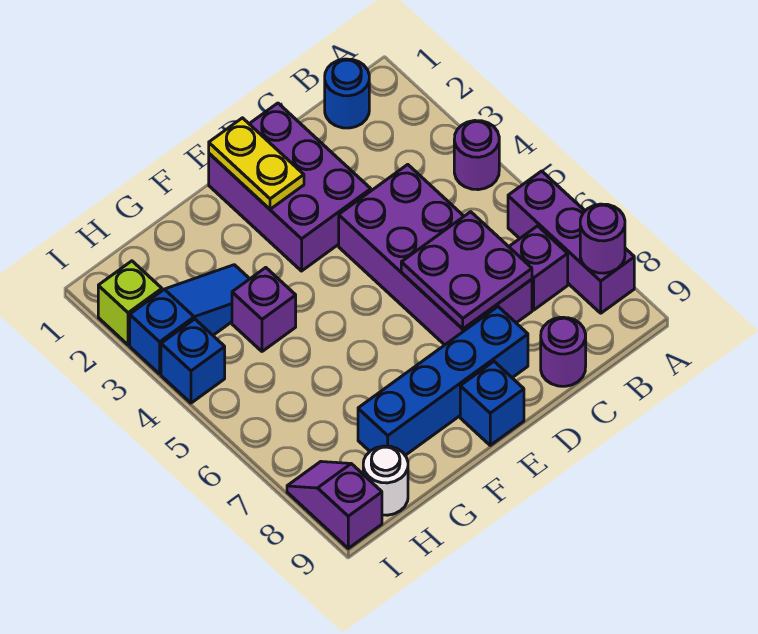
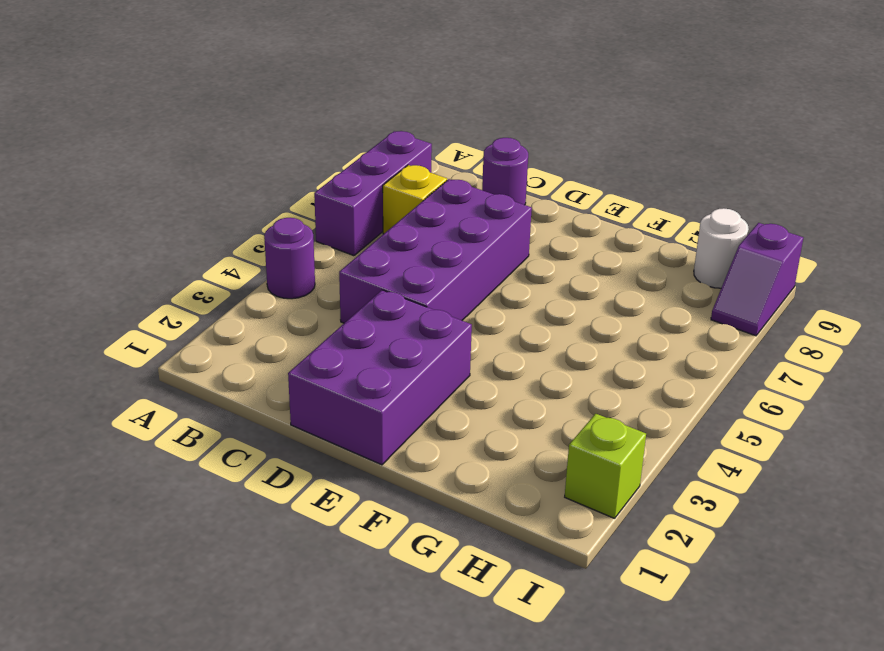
yellow brick B7 level 1 -> purple brick B7 level 1
none -> blue round brick B1 level 1
none -> blue brick D8:G8 level 1
none -> blue brick E9 level 1

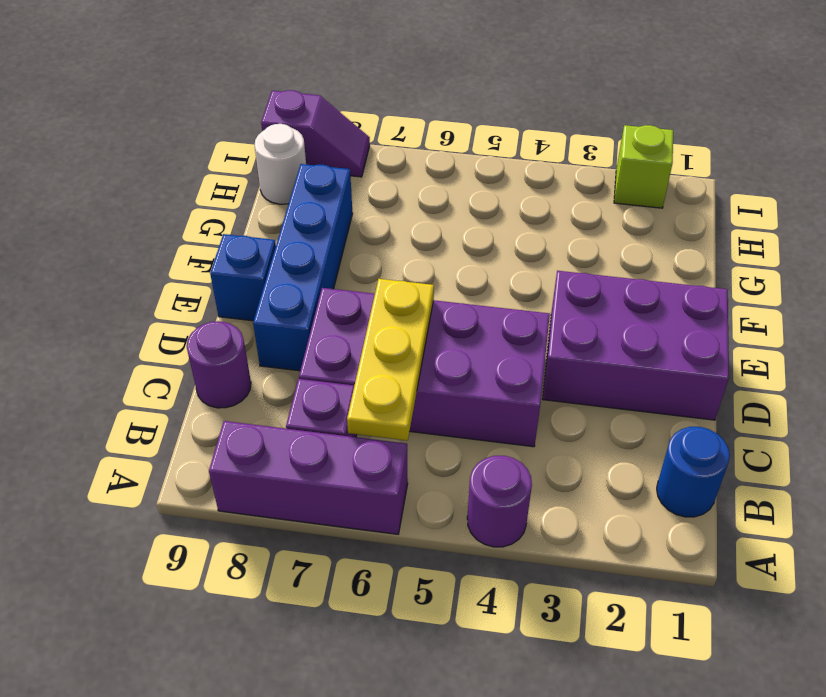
yellow plate B6:D6 level 2 -> purple plate C6:D7 level 2
none -> blue slope G3:I3 level 1 top I
none -> purple brick G4 level 1
none -> blue brick I4 level 1

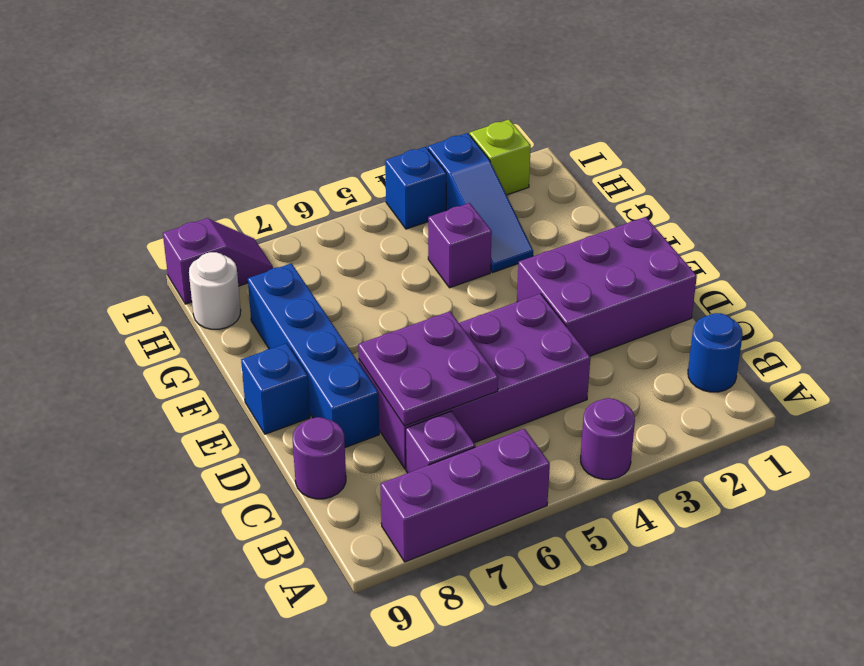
none -> purple round brick A8 level 2
none -> yellow plate E1:E2 level 2

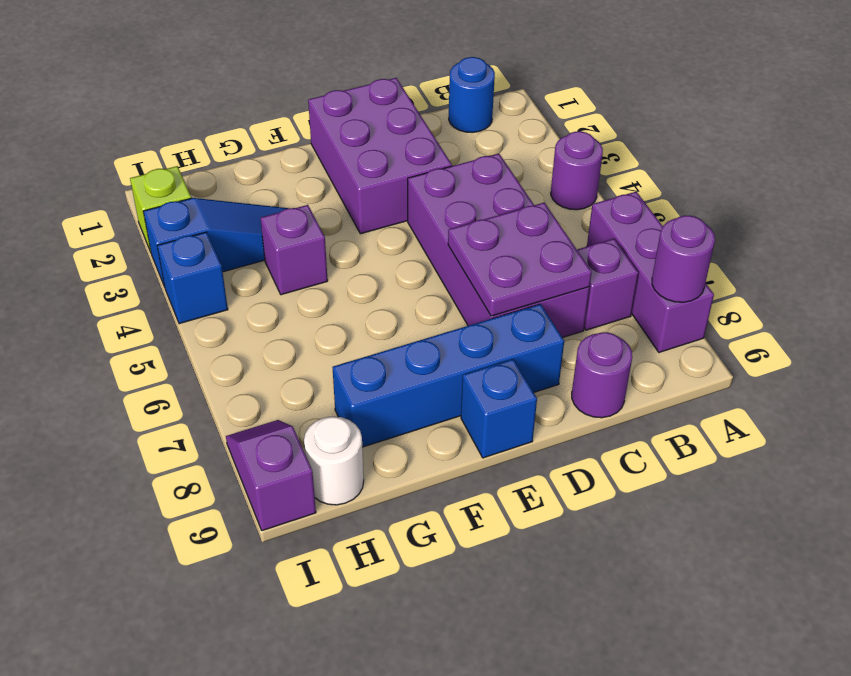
none -> yellow plate E1:E2 level 2

